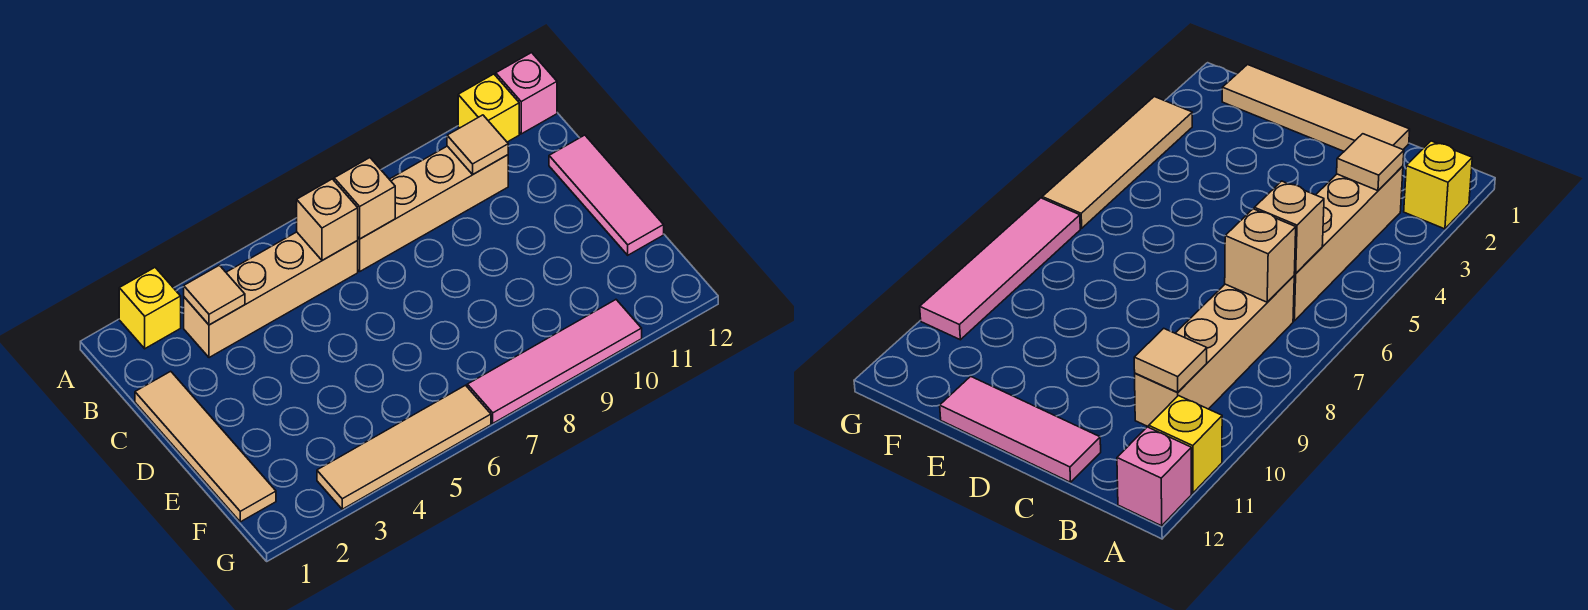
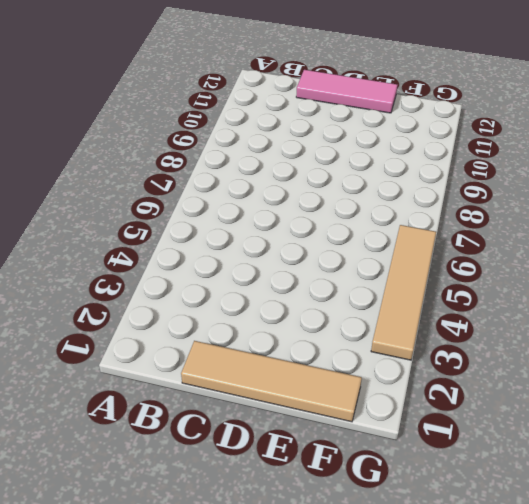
none -> yellow brick A2 level 1
none -> yellow brick A11 level 1
none -> pink brick A12 level 1

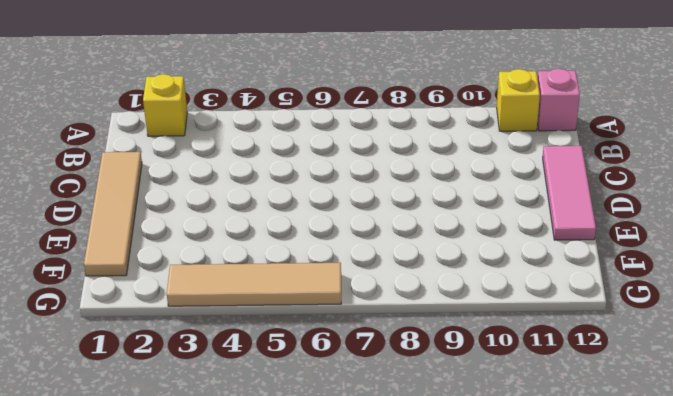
none -> tan brick B3:B6 level 1
none -> tan brick B7:B10 level 1
none -> pink tile G7:G10 level 1

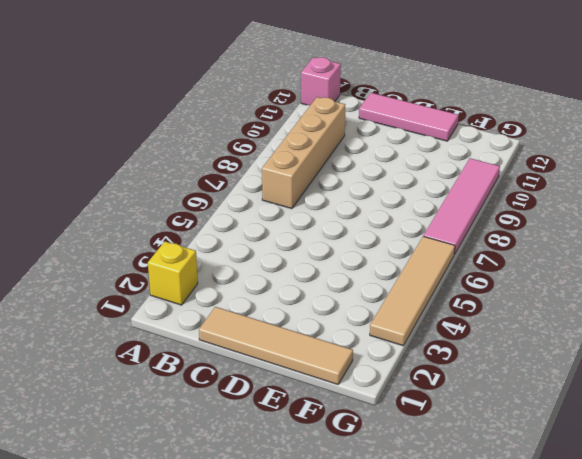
none -> yellow brick A11 level 1
none -> tan brick B3:B6 level 1
none -> tan tile B3 level 2

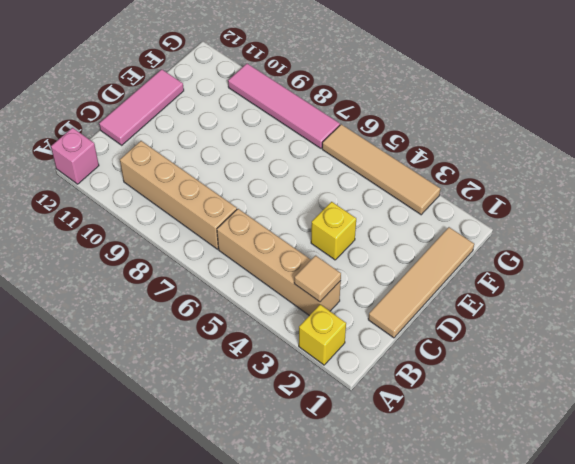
yellow brick D4 level 1 -> yellow brick A11 level 1
none -> tan brick B6 level 2
none -> tan brick B7 level 2
none -> tan tile B10 level 2

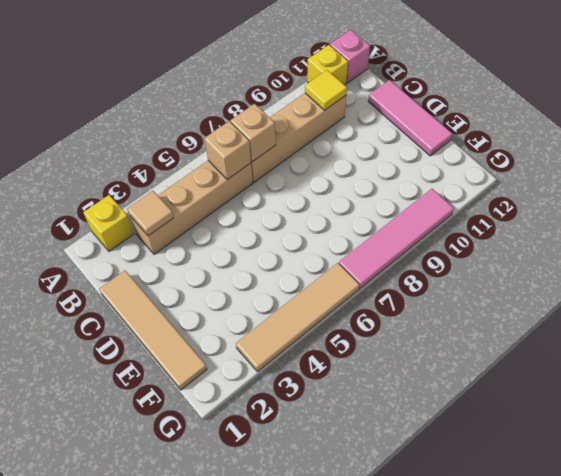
yellow tile B10 level 2 -> tan tile B10 level 2

